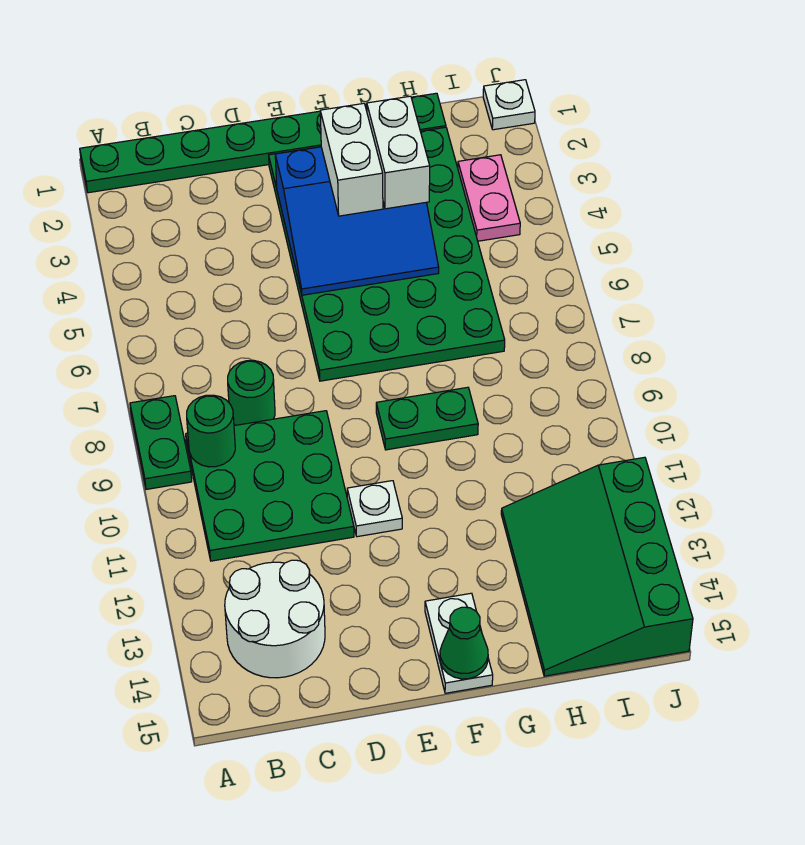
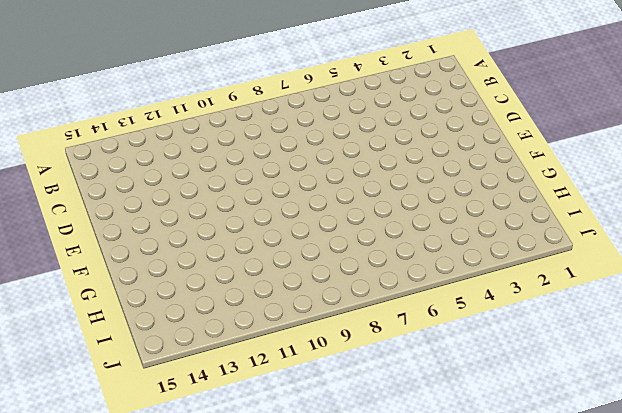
none -> green plate A1:H1 level 1
none -> green plate A8:A9 level 1
none -> green plate B9:D11 level 1

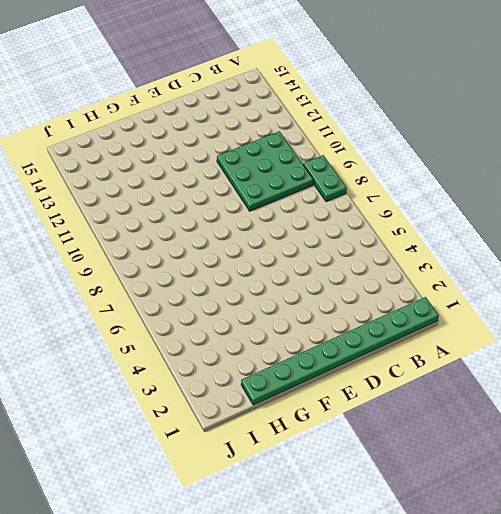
none -> white round brick B13:C14 level 1
none -> green round brick C8 level 1
none -> green plate E2:H7 level 1

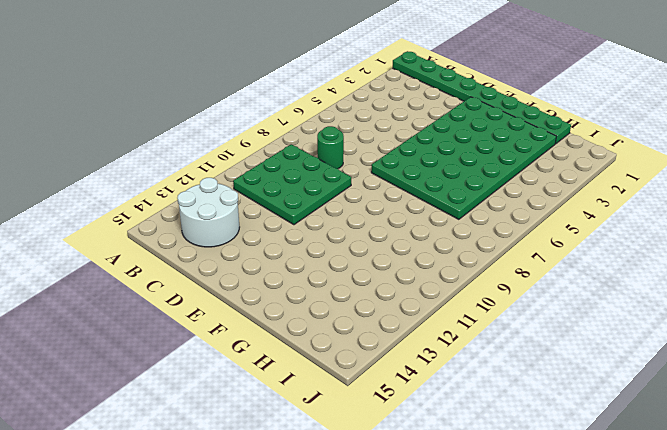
none -> green plate A8:A9 level 1
none -> white plate E11 level 1
none -> green plate F9:G9 level 1

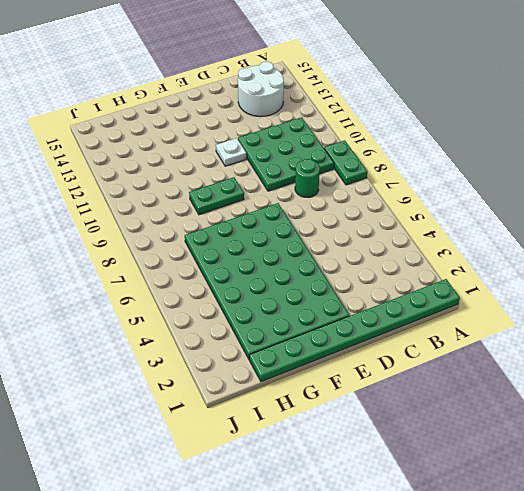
none -> white plate F14:F15 level 1
none -> green slope H12:J15 level 1 top J
none -> pink plate I3:I4 level 1

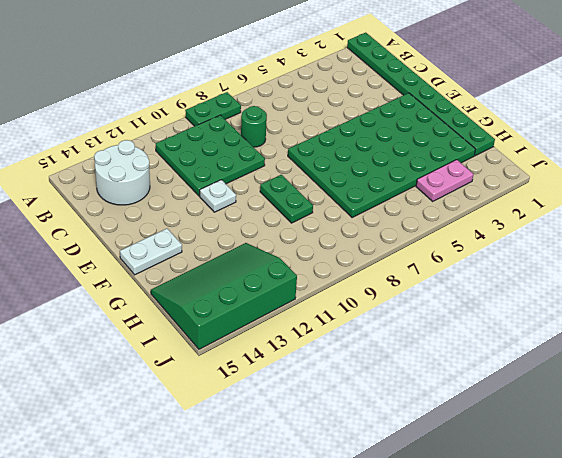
none -> white plate J1 level 1
none -> green round brick B9 level 2
none -> blue slope E3:G5 level 2 top 3

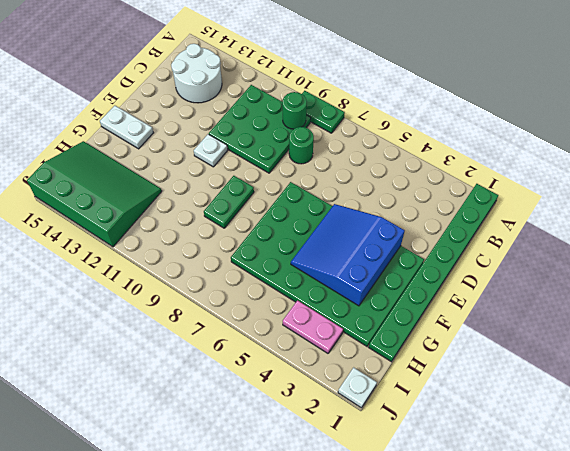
none -> green cone F15 level 2
none -> white brick F3:F4 level 3
none -> white brick G3:G4 level 3

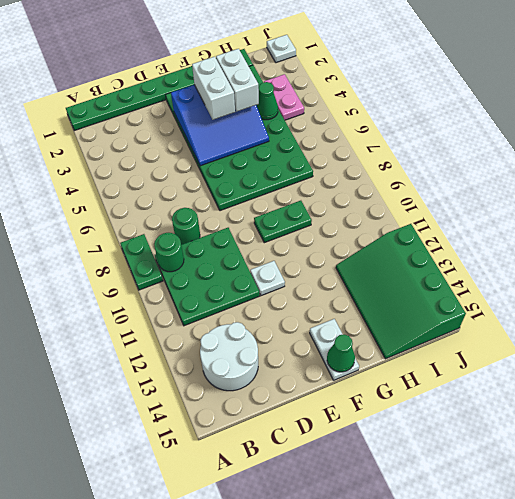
green cone H4 level 2 -> none

